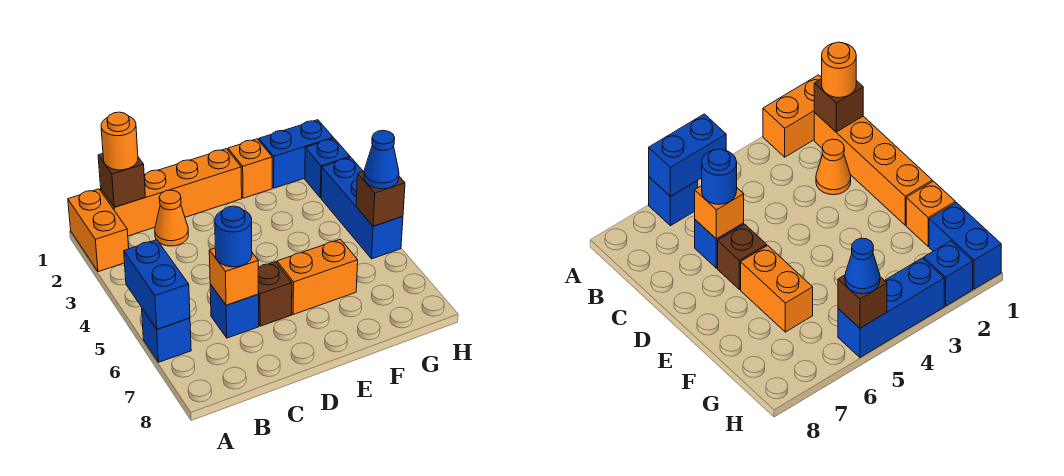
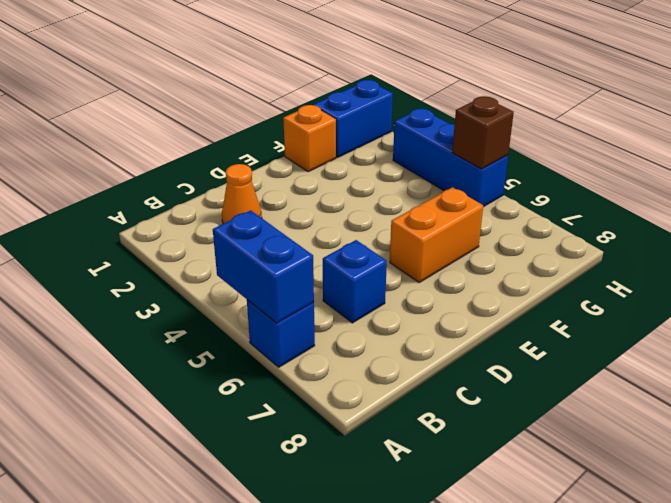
none -> orange brick A1:A2 level 1
none -> orange brick B1:E1 level 1
none -> brown brick D6 level 1

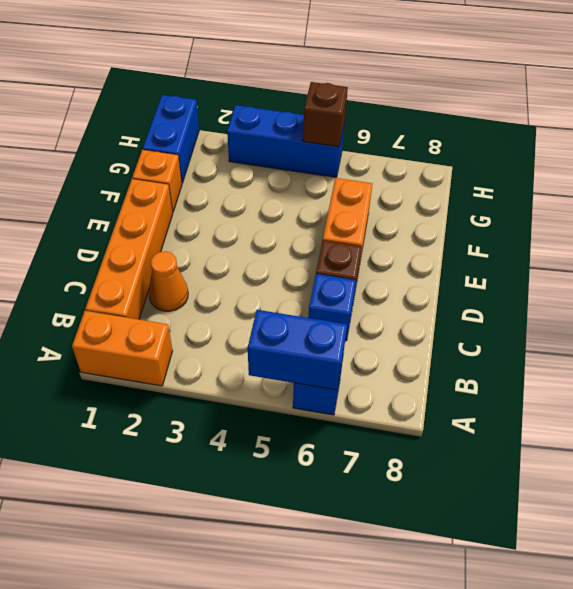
none -> blue brick H2 level 1
none -> brown brick B1 level 2
none -> orange brick C6 level 2

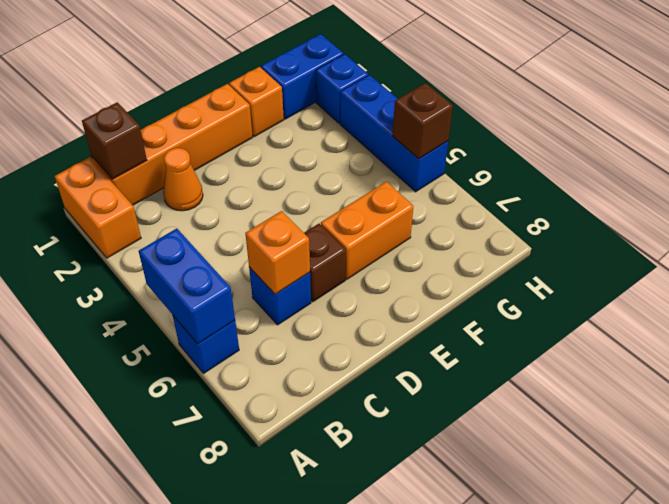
none -> orange round brick B1 level 3
none -> blue round brick C6 level 3
none -> blue cone H5 level 3

